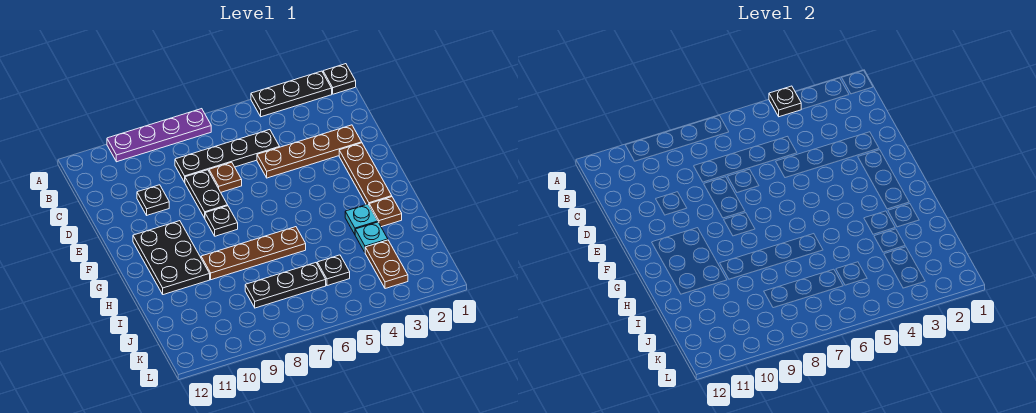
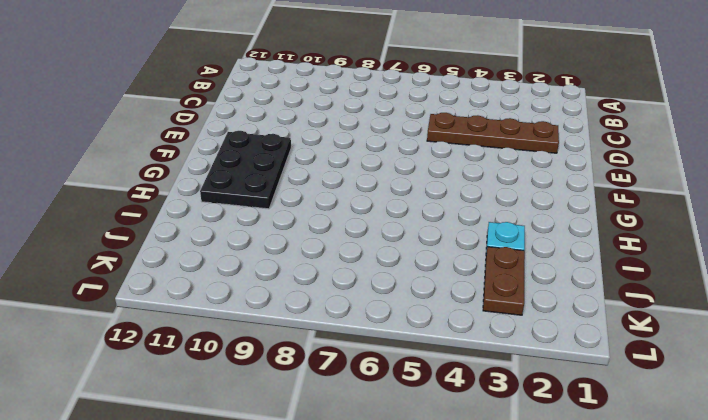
none -> black plate A1 level 1
none -> black plate A2:A4 level 1
none -> purple plate A7:A10 level 1

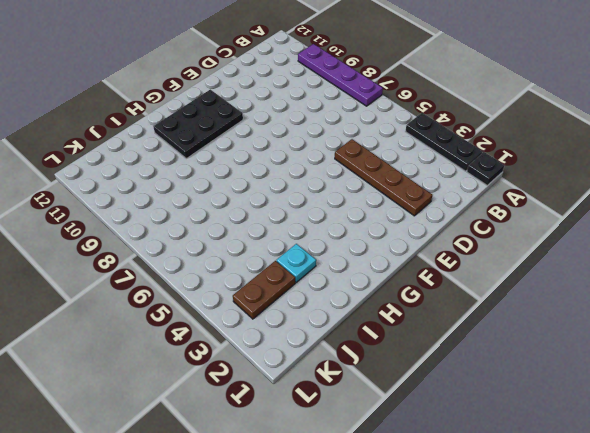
none -> black plate C5:C8 level 1
none -> brown plate D7 level 1
none -> black plate D8:E8 level 1

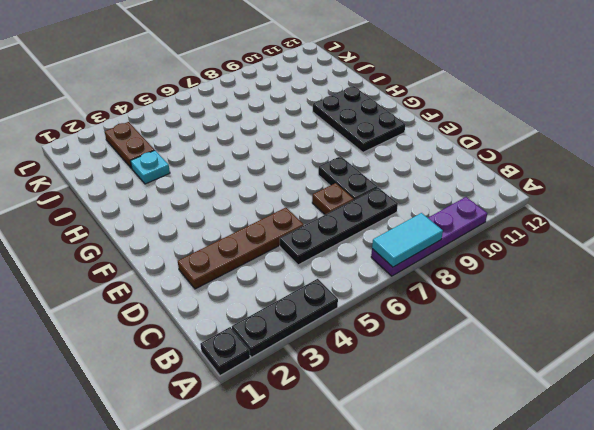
cyan tile A7:A8 level 2 -> none
none -> black plate D10 level 1
none -> brown plate E2:G2 level 1
none -> black plate F8 level 1

